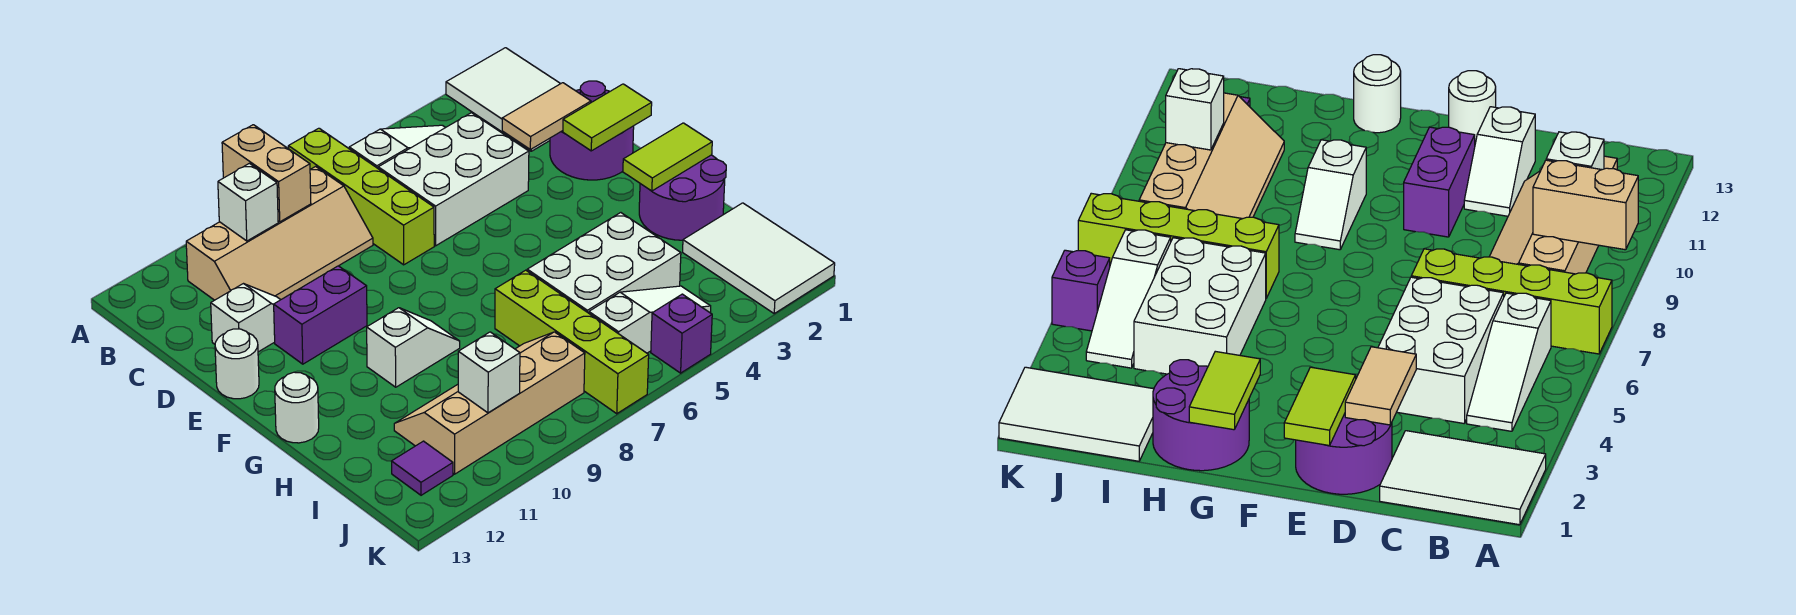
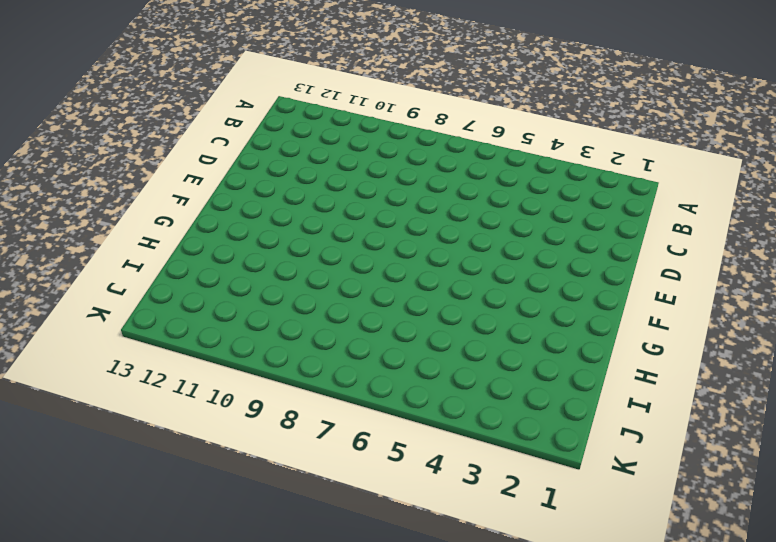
none -> white tile A1:C2 level 1
none -> lime brick A7:D7 level 1
none -> white slope B4:B6 level 1 top 6

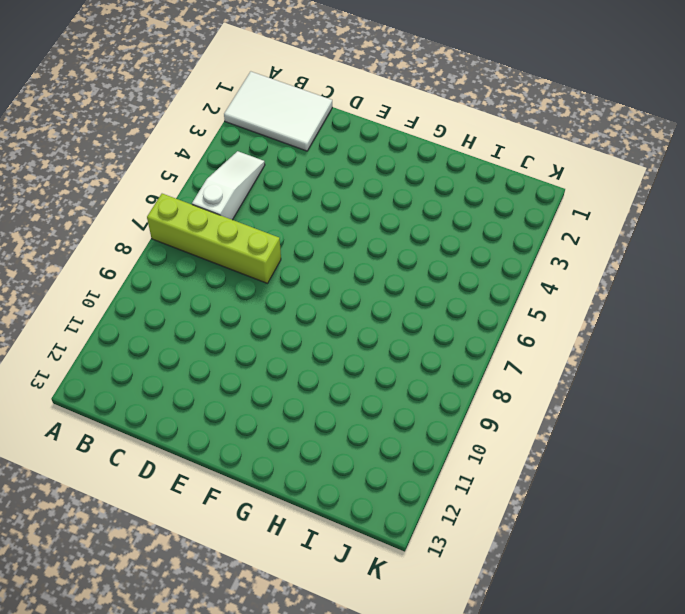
none -> tan slope B8:C11 level 1 top B
none -> white brick C4:D6 level 1
none -> purple round brick D1:E2 level 1

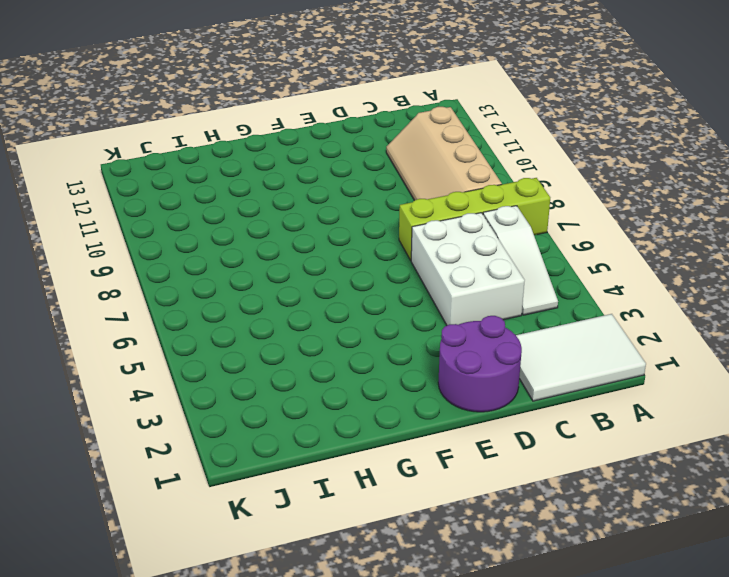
none -> white slope D11:D12 level 1 top 12
none -> purple brick E10:E11 level 1
none -> white round brick E13 level 1

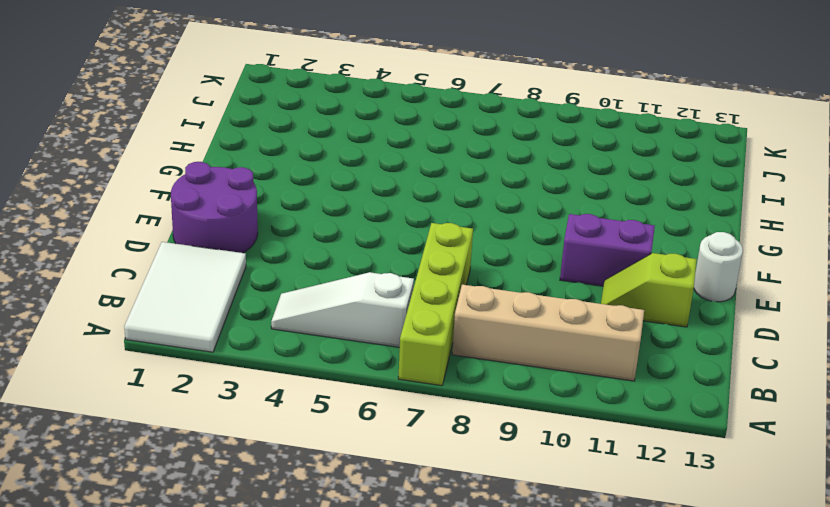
lime slope D11:D12 level 1 top 12 -> white slope D11:D12 level 1 top 12
none -> white brick C4:D6 level 1
none -> purple round brick G1:H2 level 1
none -> white slope G9:G10 level 1 top 10

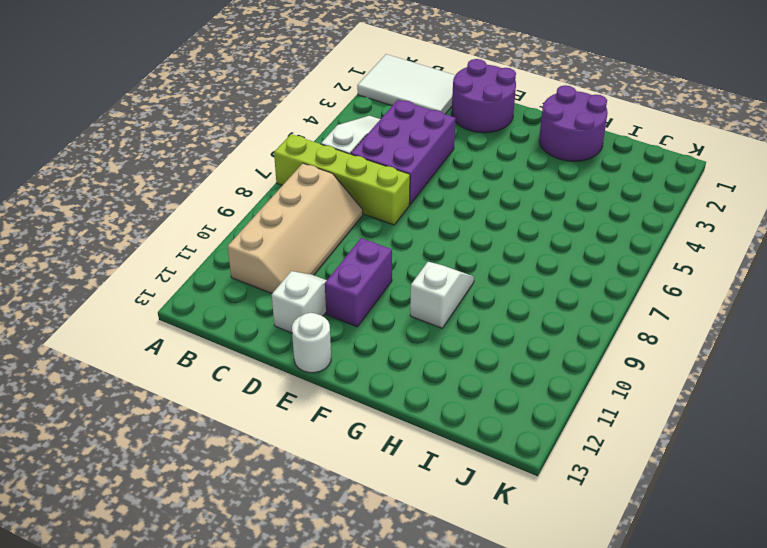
purple brick C4:D6 level 1 -> white brick C4:D6 level 1
none -> white round brick G13 level 1
none -> white brick H4:I6 level 1
none -> lime brick H7:K7 level 1

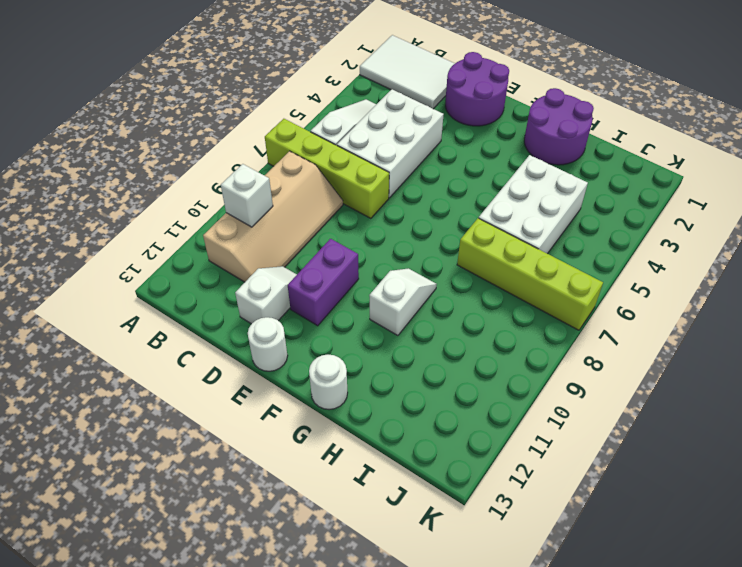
none -> white tile I1:K2 level 1
none -> tan slope I8:J11 level 1 top J
none -> white slope J4:J6 level 1 top 6

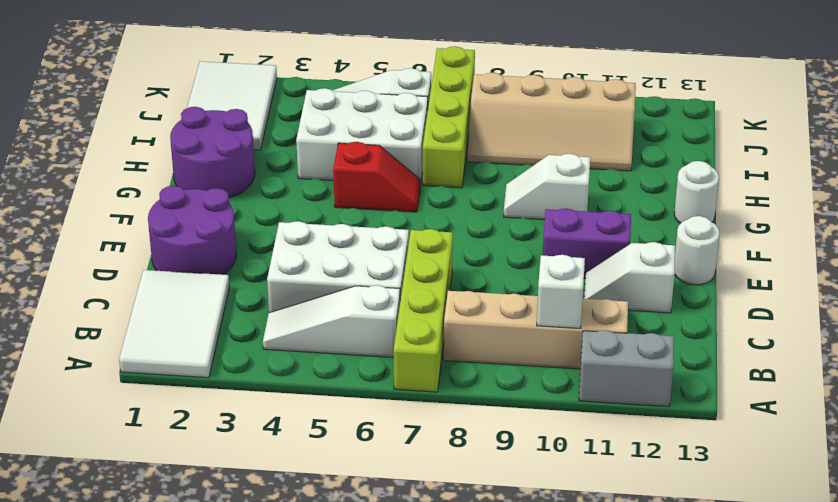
grey brick A11:A12 level 1 -> none
red slope G5:G6 level 1 top 5 -> none
none -> purple tile J12 level 1
none -> purple brick K5 level 1
none -> tan brick A9:B9 level 2

